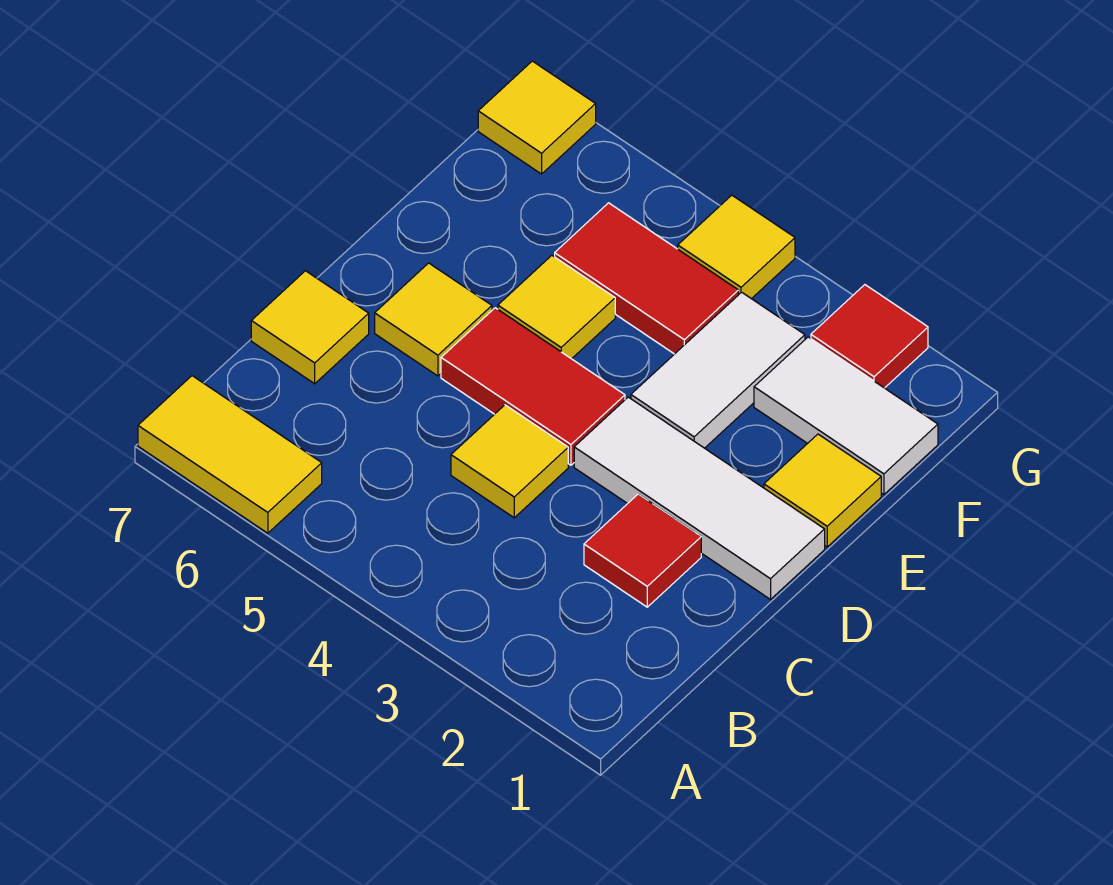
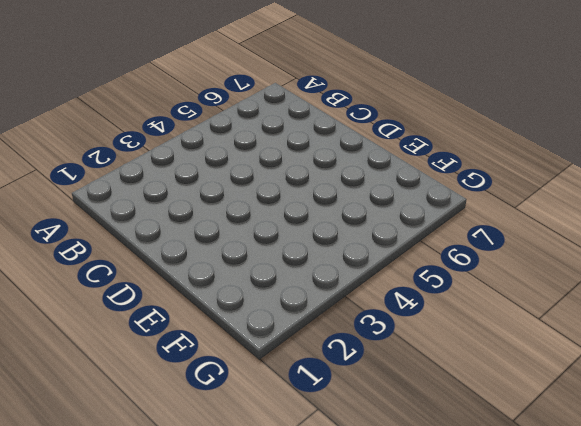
none -> yellow tile A6:A7 level 1
none -> red tile C2 level 1
none -> yellow tile C4 level 1

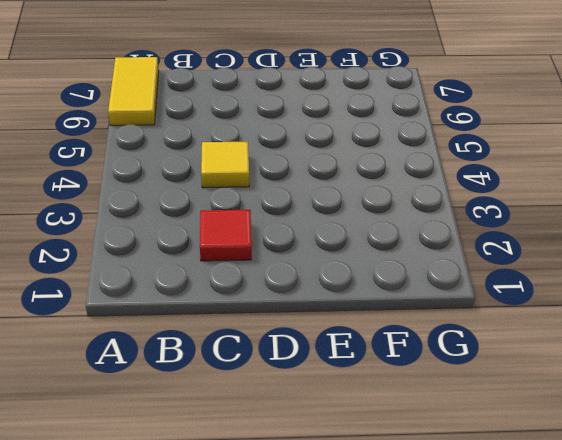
none -> yellow tile C7 level 1
none -> white tile D1:D3 level 1
none -> red tile D4:D5 level 1

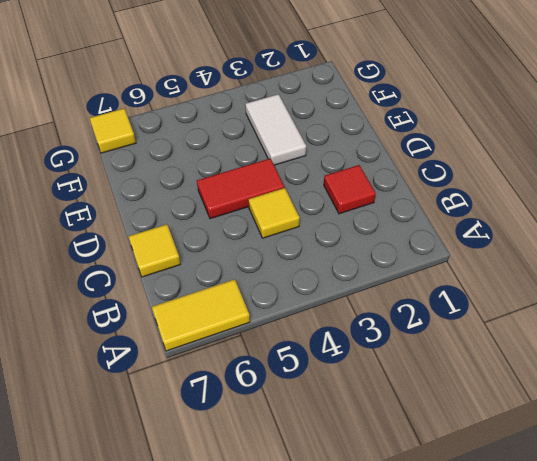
none -> white tile D1:D3 level 1
none -> yellow tile D6 level 1
none -> yellow tile E1 level 1

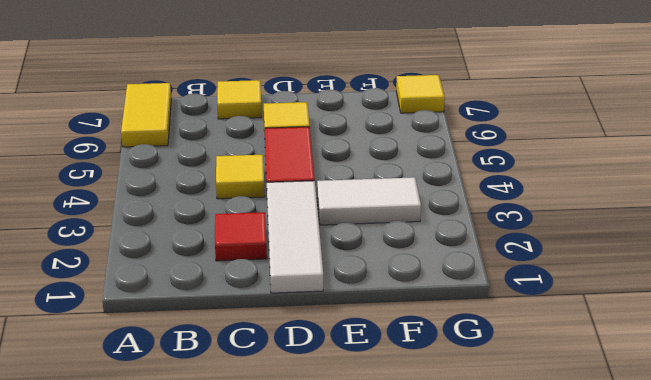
none -> yellow tile E1 level 1
none -> yellow tile E5 level 1
none -> white tile F1:F2 level 1

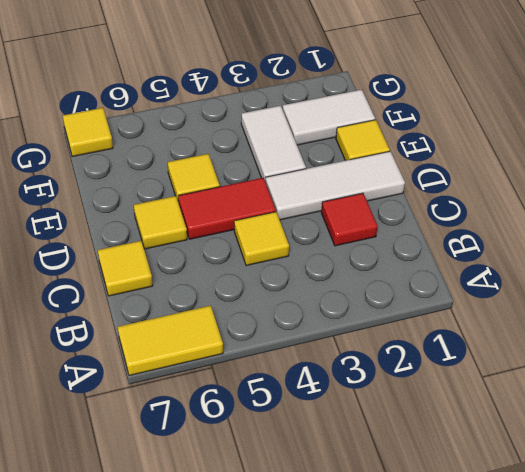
none -> red tile F4:F5 level 1
none -> red tile G2 level 1
none -> yellow tile G4 level 1

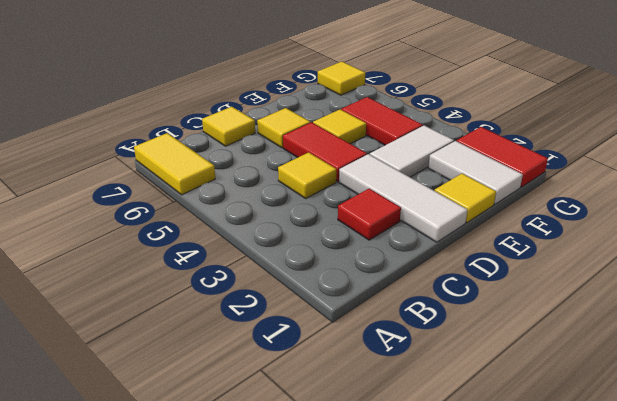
red tile G1:G2 level 1 -> red tile G2 level 1
none -> yellow tile G4 level 1

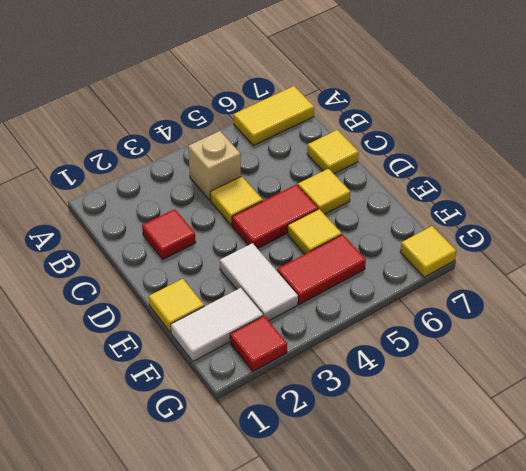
tan brick B4 level 1 -> none
none -> white tile D1:D3 level 1
none -> yellow tile G4 level 1

